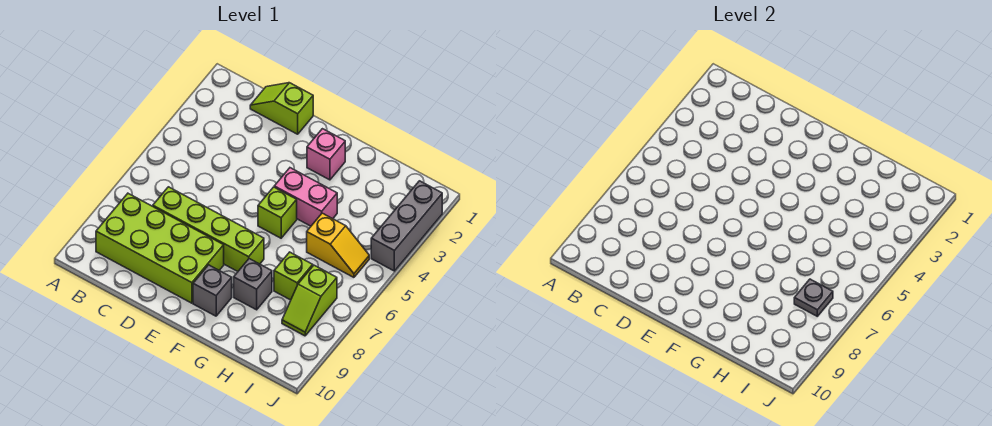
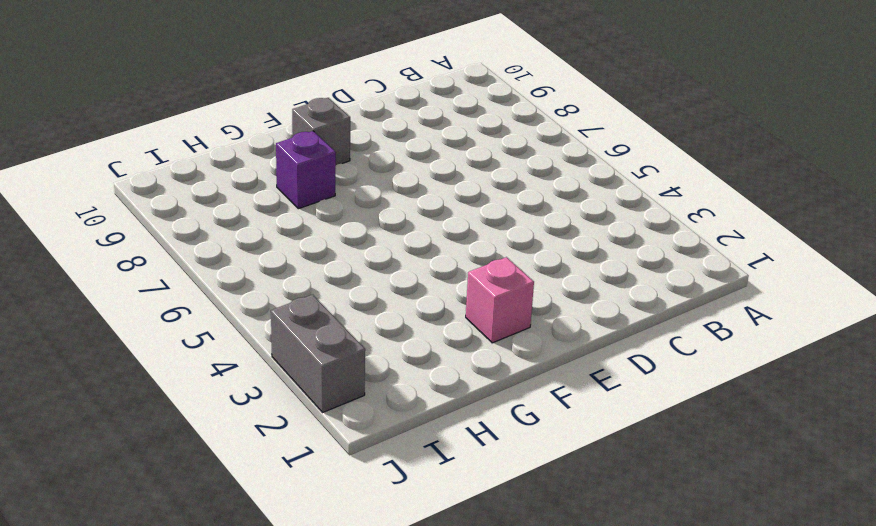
purple brick G8 level 1 -> grey brick G8 level 1
grey brick J2:J3 level 1 -> grey brick J2:J4 level 1
none -> lime brick B8:E9 level 1
none -> lime slope C1:D1 level 1 top D
none -> lime brick C7:F7 level 1

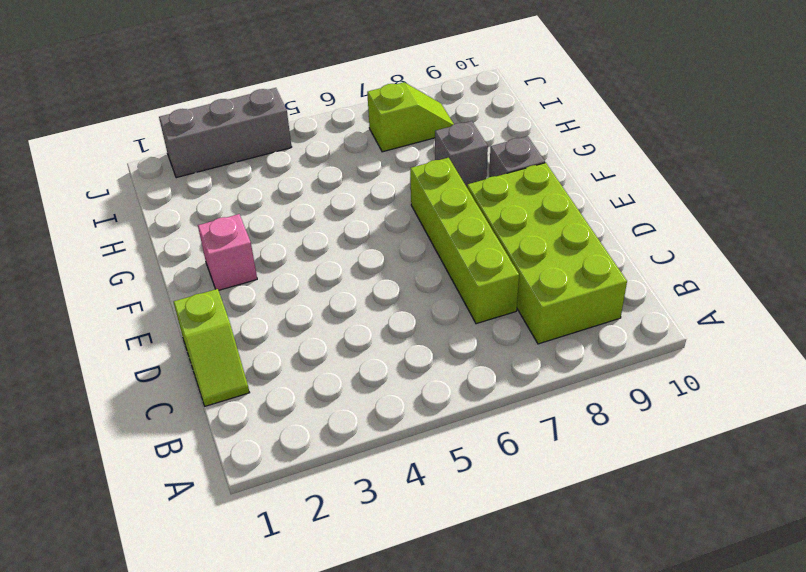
none -> pink brick F4:G4 level 1
none -> lime brick F5 level 1
none -> yellow slope H5:I5 level 1 top H

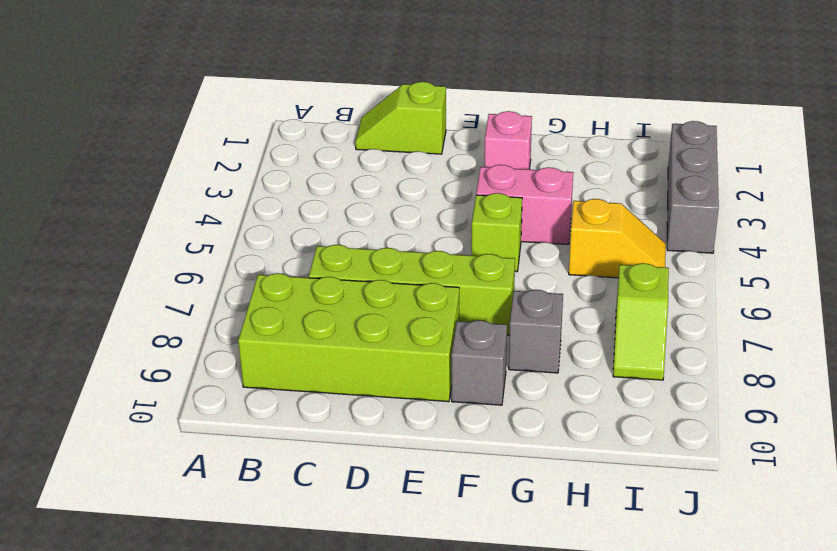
none -> lime brick H7 level 1
none -> grey plate I7 level 2

